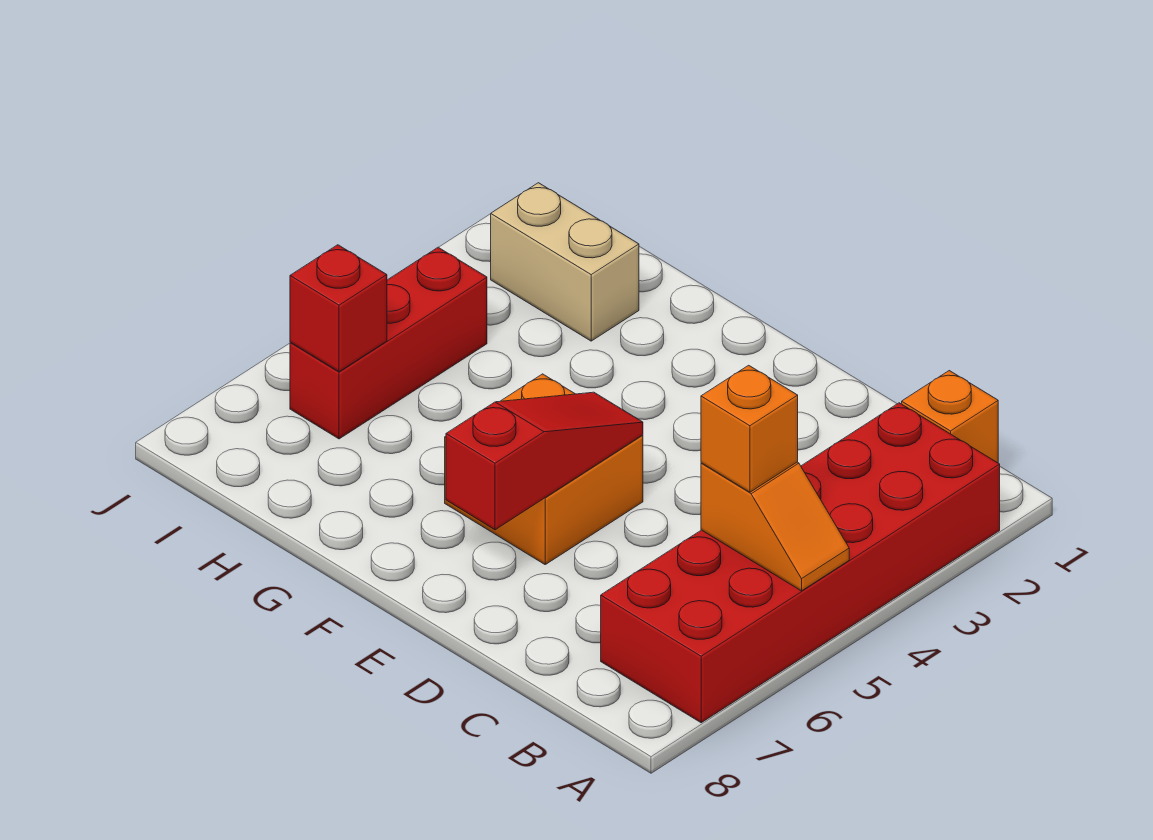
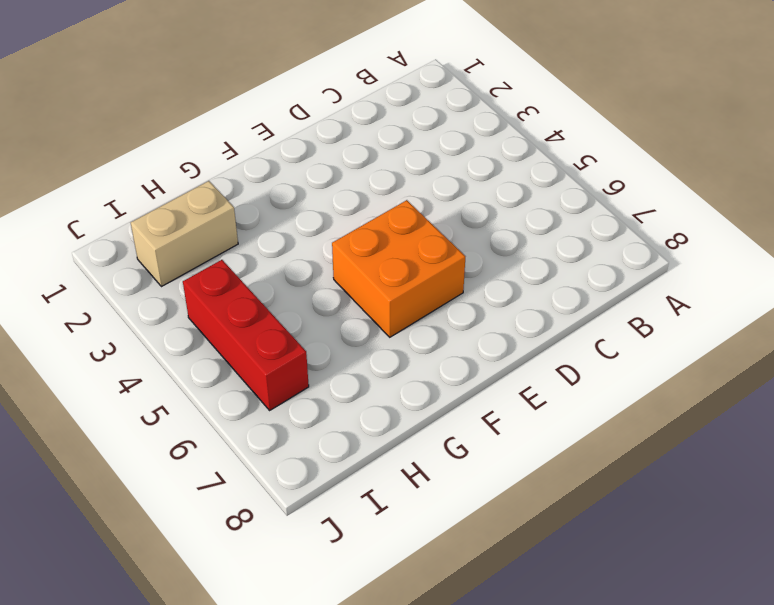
none -> red brick A2:B7 level 1
none -> orange brick B1 level 1

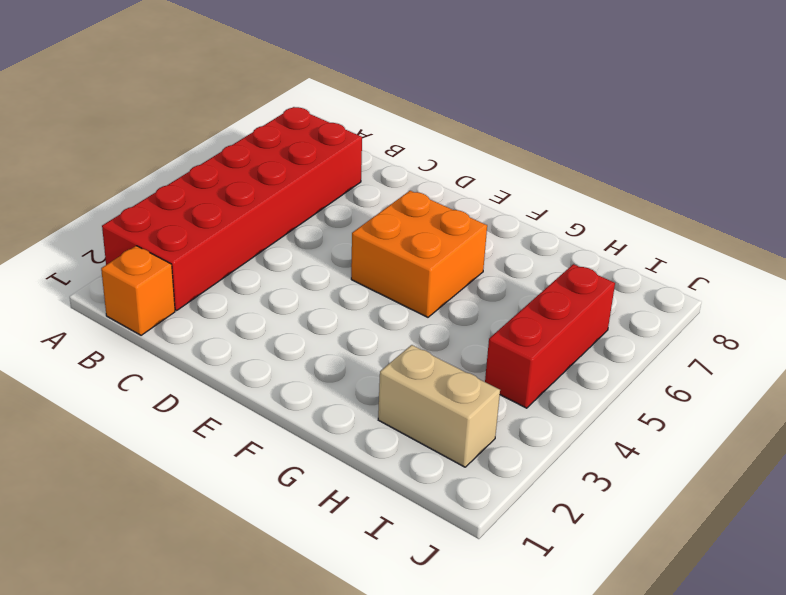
none -> orange slope A5:B5 level 2 top B
none -> red slope E5:E7 level 2 top 7

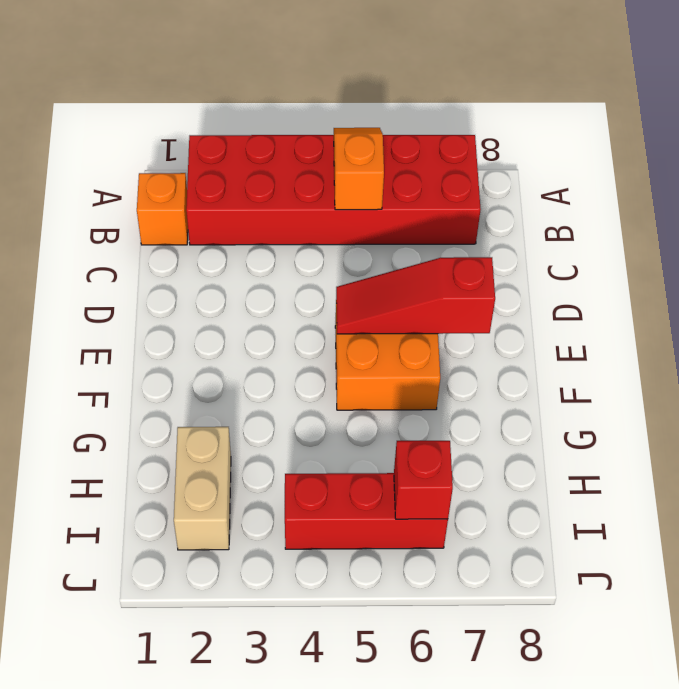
none -> orange brick B5 level 3

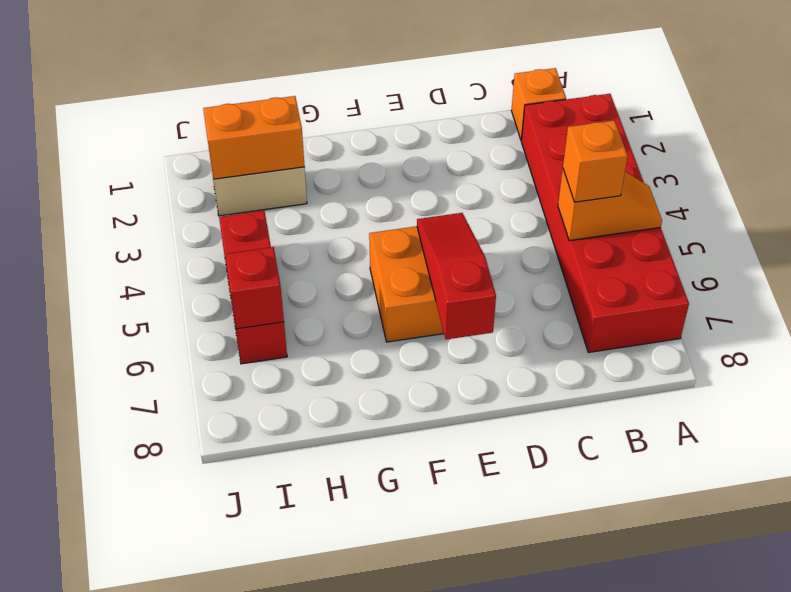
orange brick H2:I2 level 2 -> none

